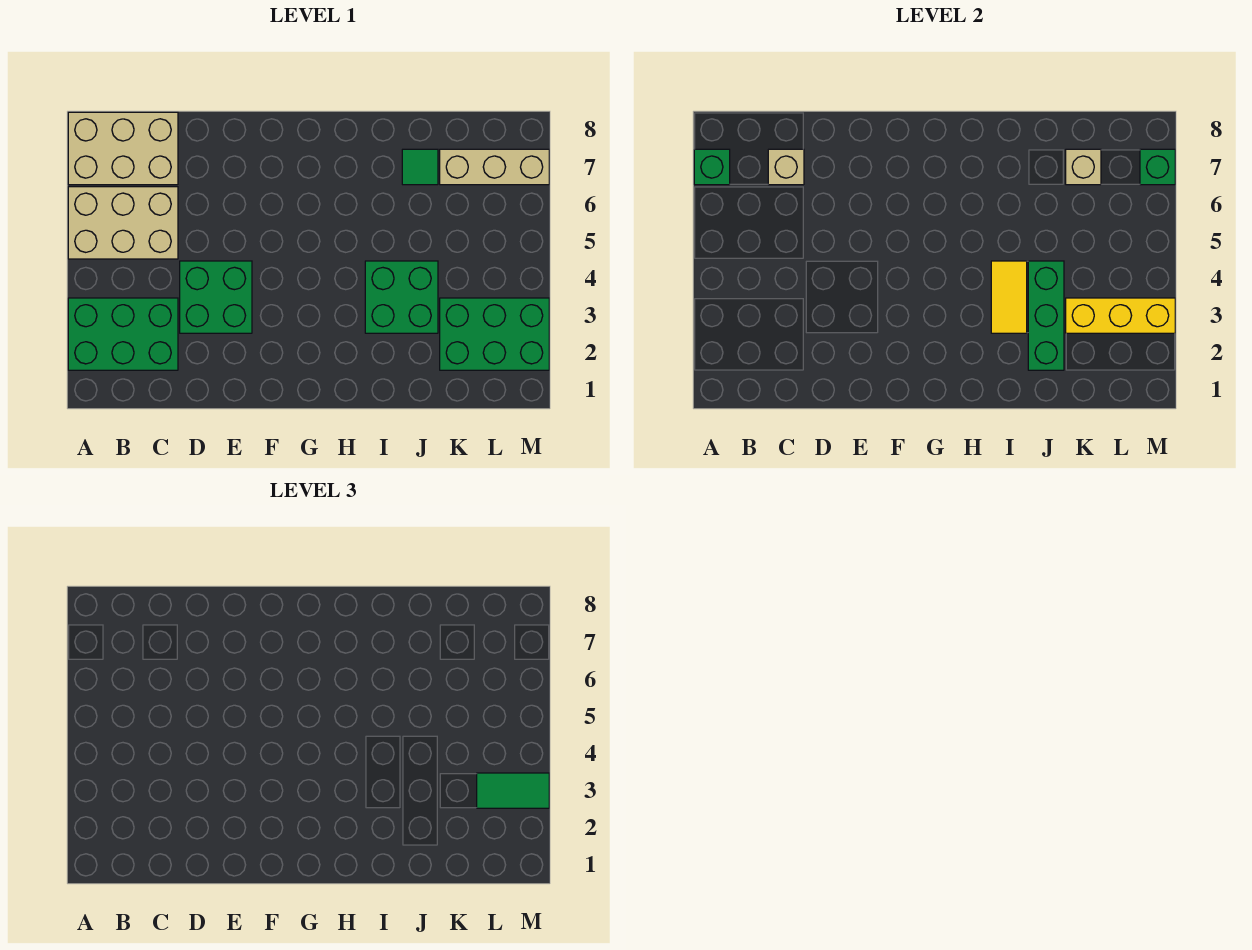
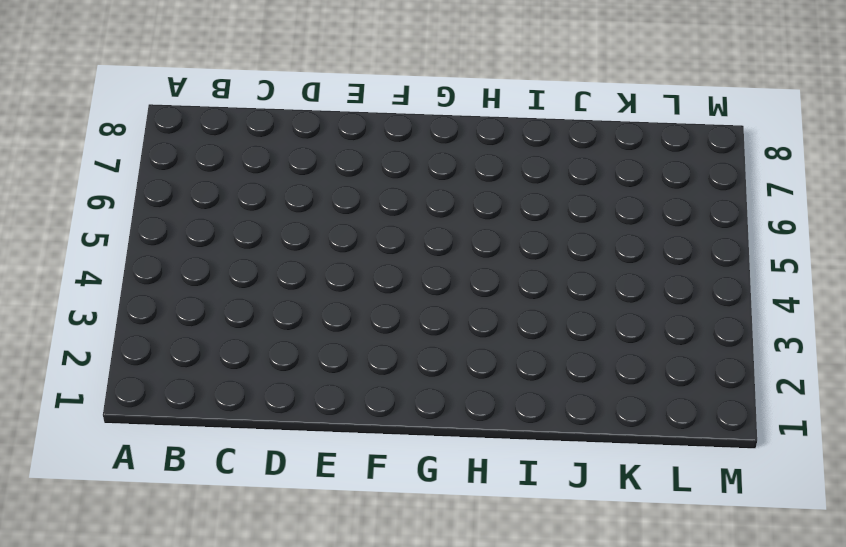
none -> green brick A2:C3 level 1
none -> tan brick A5:C6 level 1
none -> tan brick A7:C8 level 1

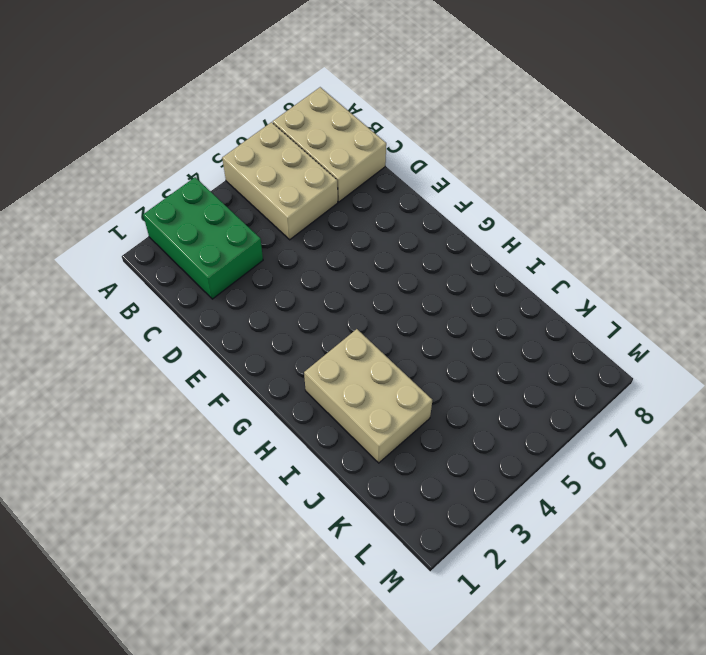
tan brick H2:J3 level 1 -> green brick I3:J4 level 1
none -> green brick D3:E4 level 1
none -> green tile J7 level 1
none -> green brick K2:M3 level 1

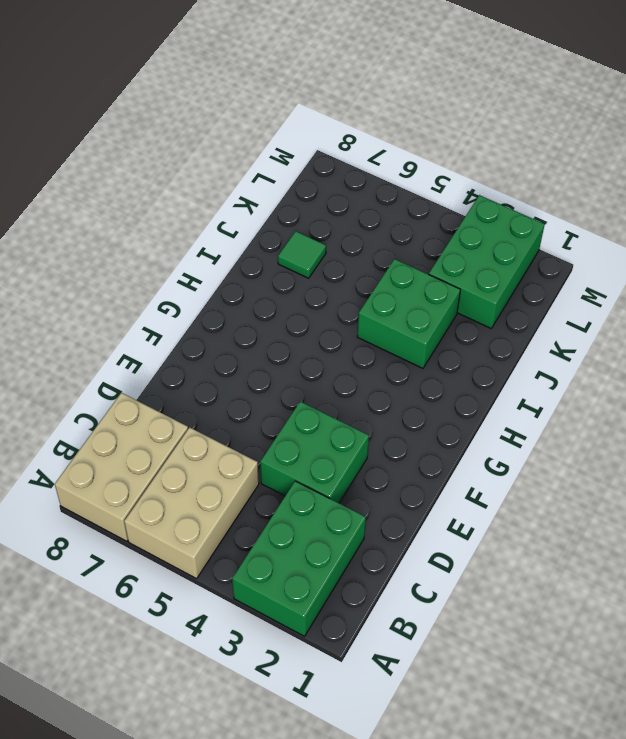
none -> tan brick K7:M7 level 1
none -> green brick A7 level 2
none -> tan brick C7 level 2

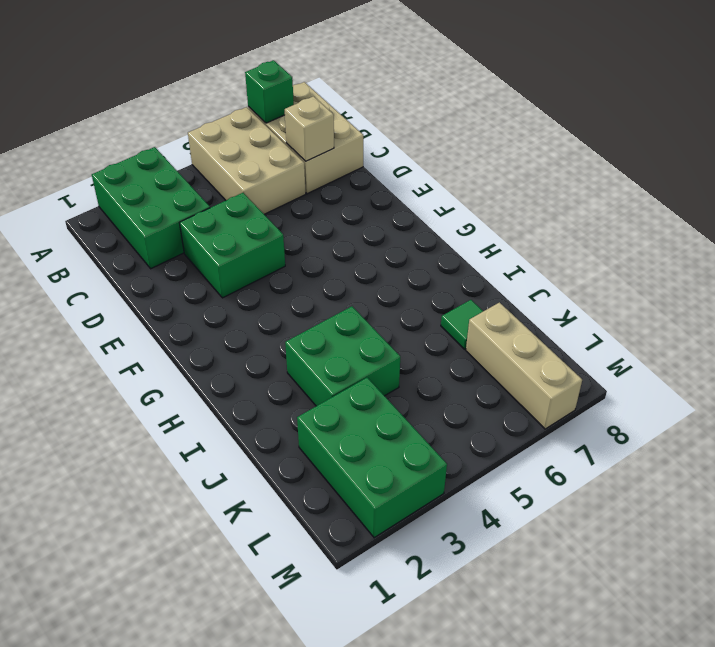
none -> yellow tile I3:I4 level 2
none -> green brick J2:J4 level 2
none -> yellow brick K3:M3 level 2

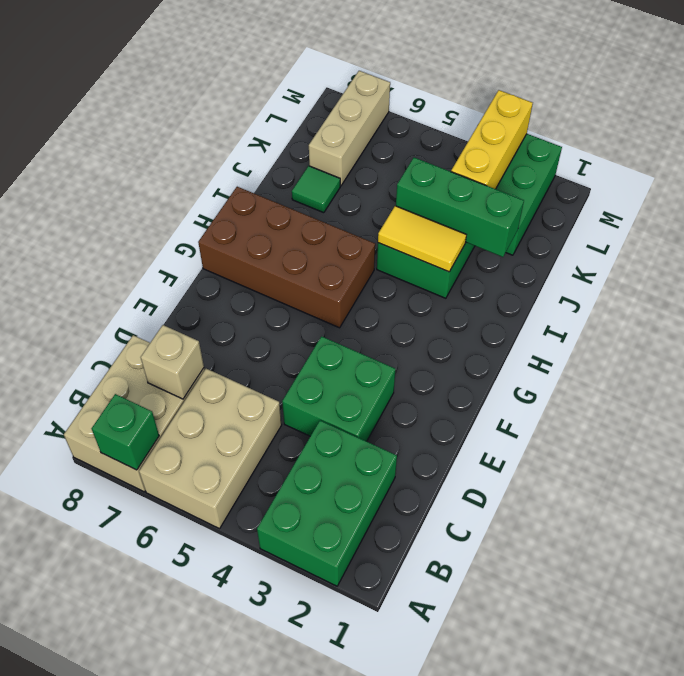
brown brick G5:H8 level 1 -> none
none -> tan brick K7 level 2
none -> green brick M7 level 2
none -> green tile L3:M3 level 3

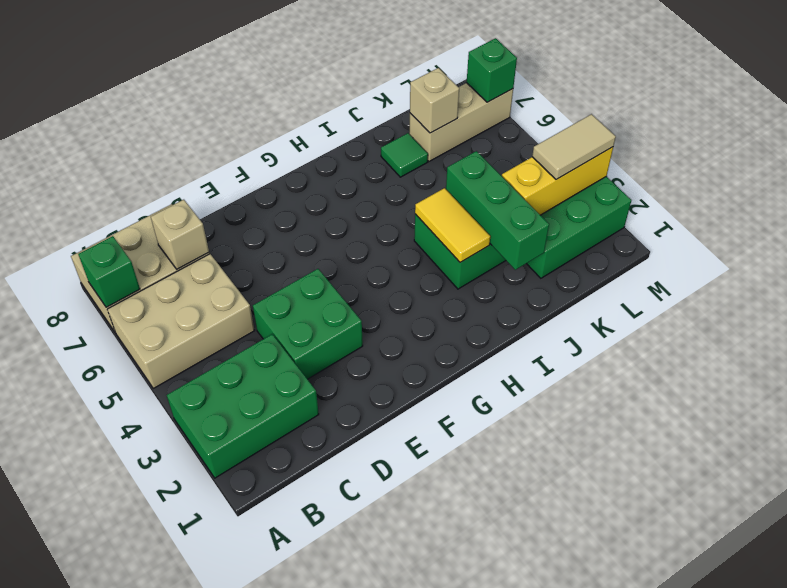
tan tile L3:M3 level 3 -> green tile L3:M3 level 3

